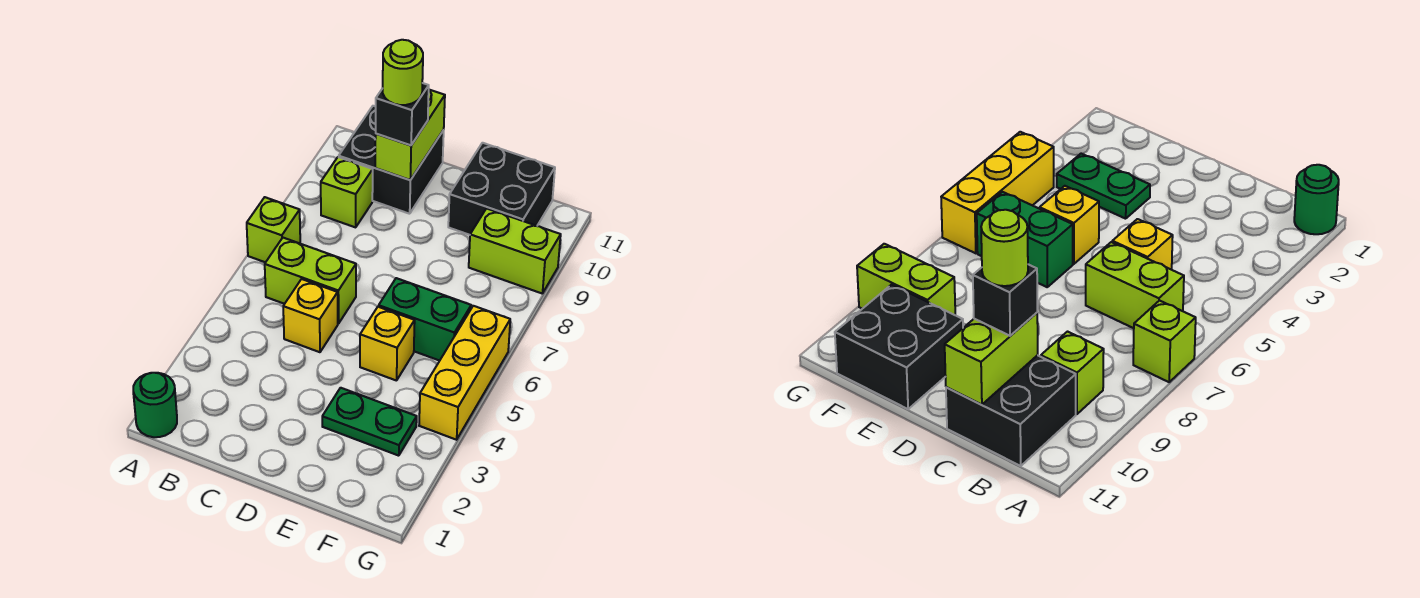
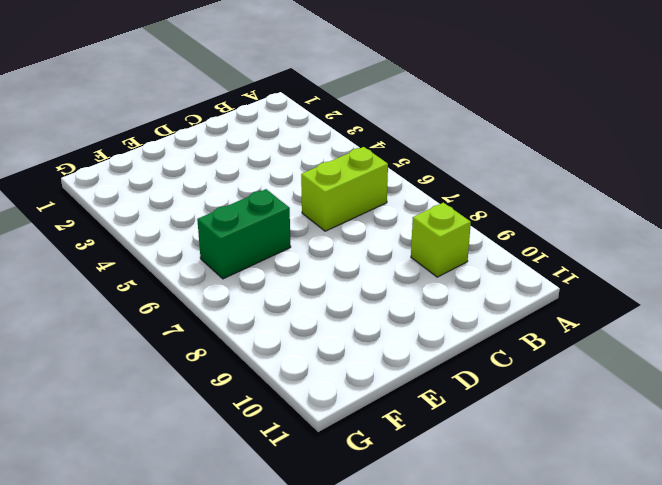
none -> green round brick A1 level 1
none -> lime brick A7 level 1
none -> black brick B10:C11 level 1

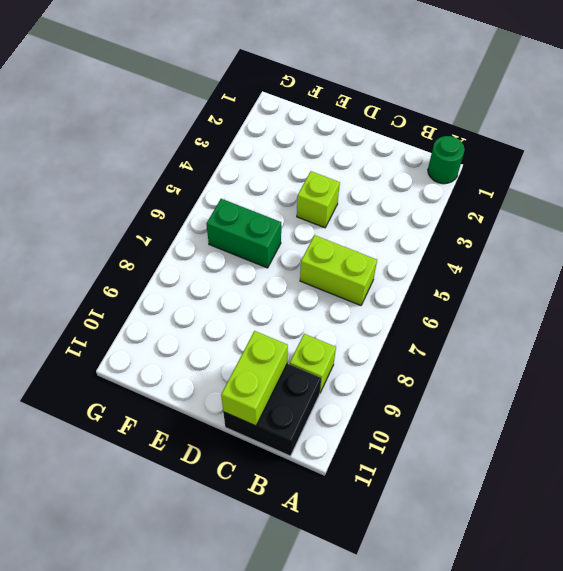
lime brick D4 level 1 -> lime brick A7 level 1
none -> yellow brick C5 level 1
none -> green plate E3:F3 level 1
none -> yellow brick E5 level 1

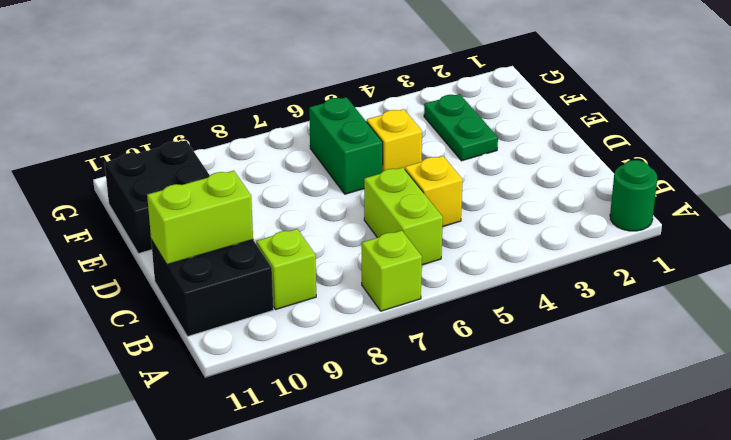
none -> lime brick F9:G9 level 1
none -> yellow brick G4:G6 level 1
none -> black brick C10 level 3

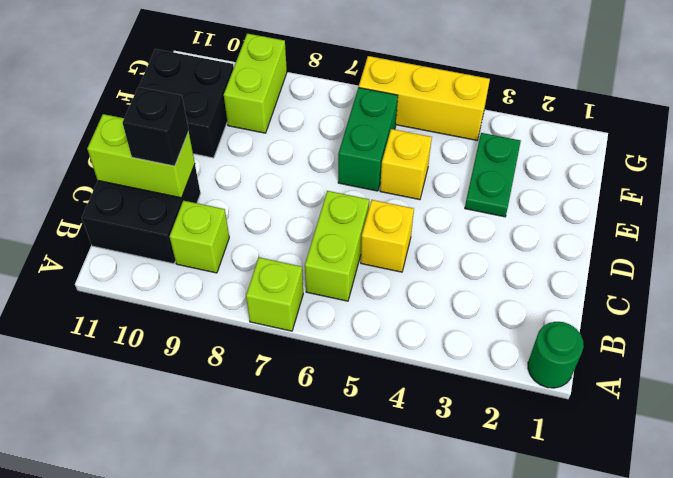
none -> lime round brick C10 level 4

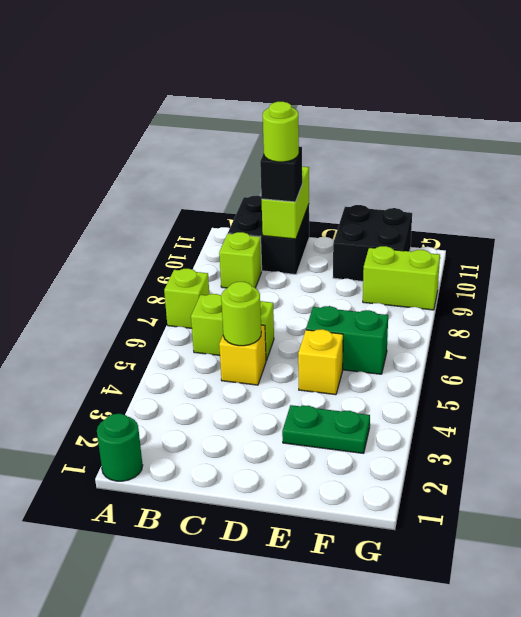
lime round brick C5 level 2 -> none
none -> yellow brick G4:G6 level 1

